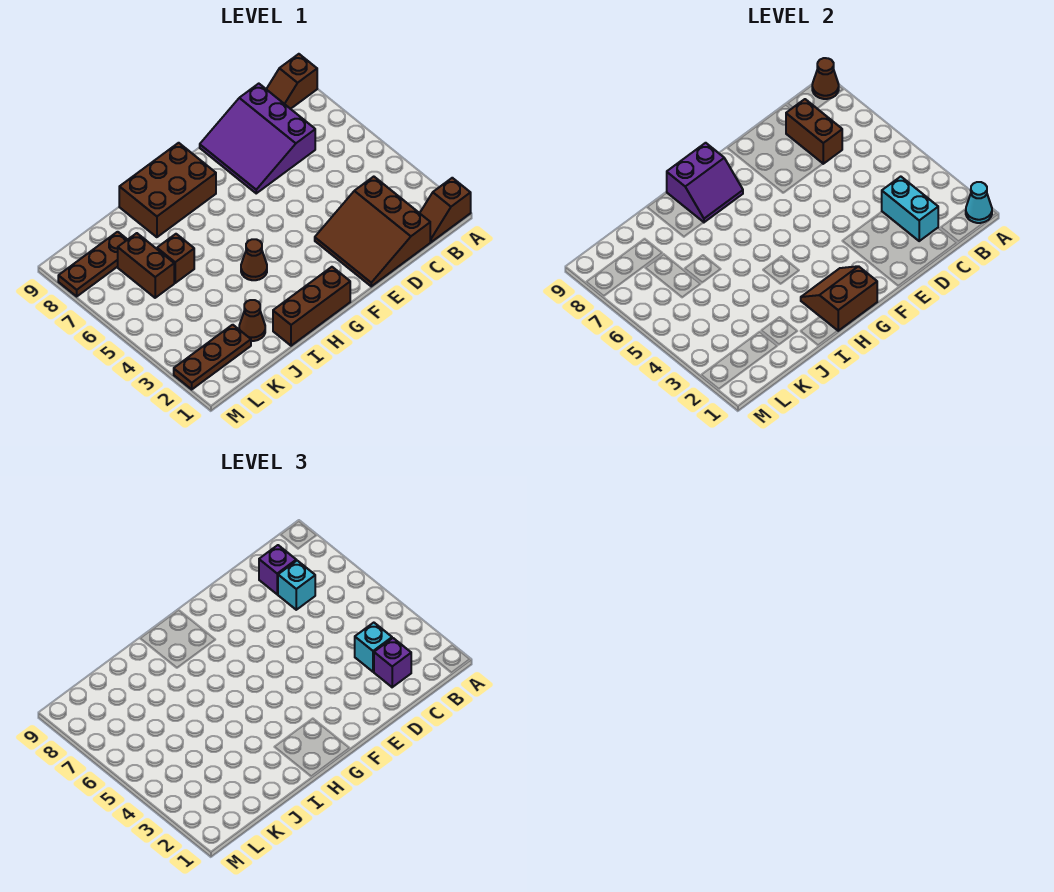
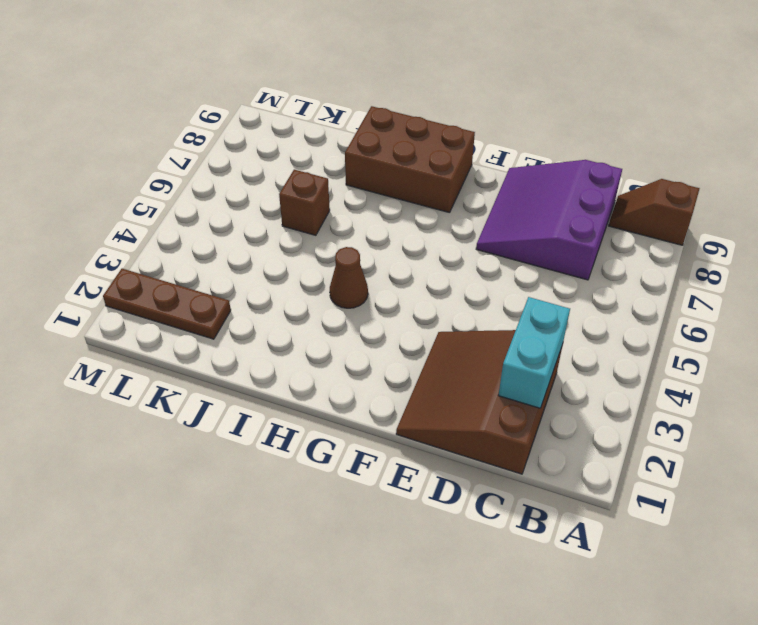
none -> brown slope A1:B1 level 1 top A
none -> brown brick G1:I1 level 1
none -> brown cone J2 level 1

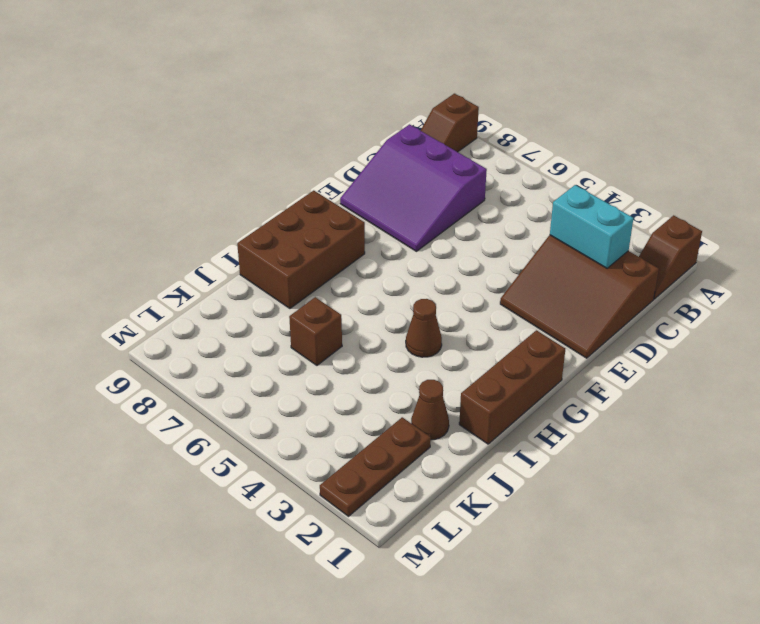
none -> brown brick K6:K7 level 1
none -> brown plate K8:M8 level 1
none -> cyan cone A1 level 2

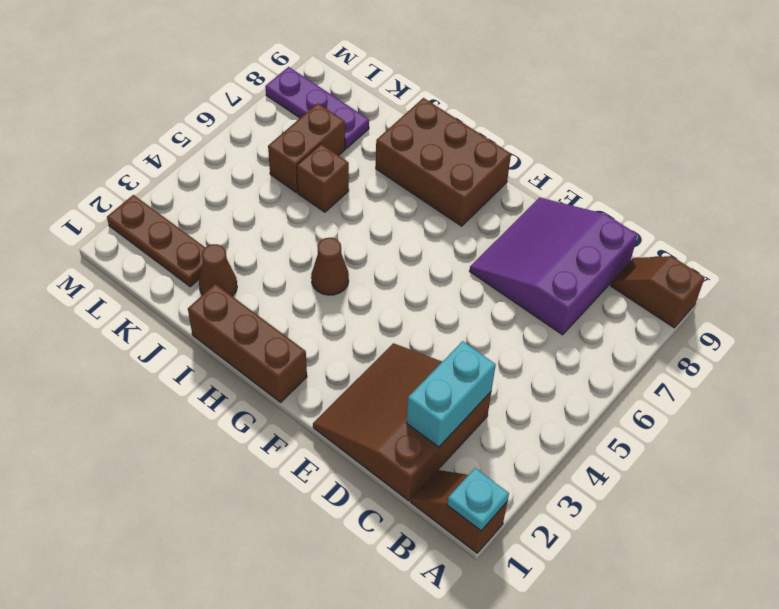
cyan plate A1 level 2 -> cyan cone A1 level 2
purple plate K8:M8 level 1 -> brown plate K8:M8 level 1
none -> brown cone A9 level 2
none -> brown brick C7:C8 level 2
none -> brown slope G1:H2 level 2 top 1

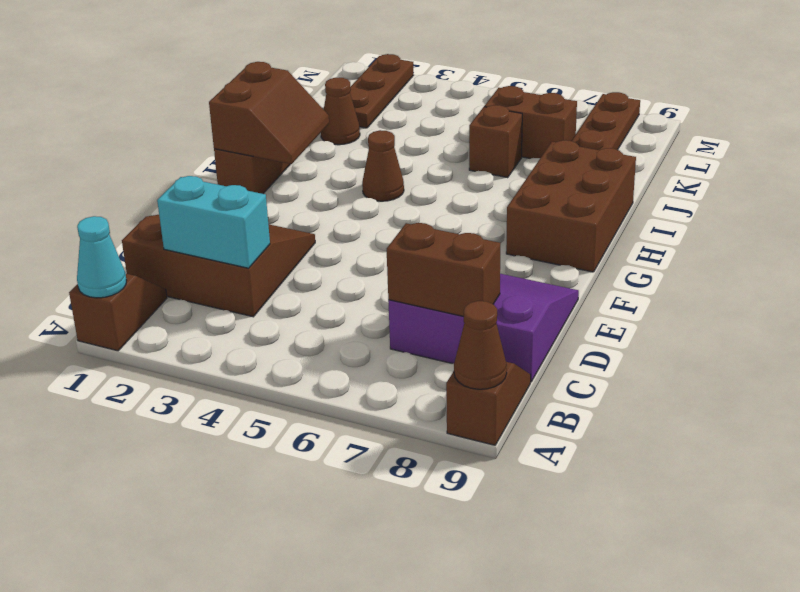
none -> purple slope G8:H9 level 2 top 9
none -> purple brick C2 level 3
none -> cyan brick C3 level 3

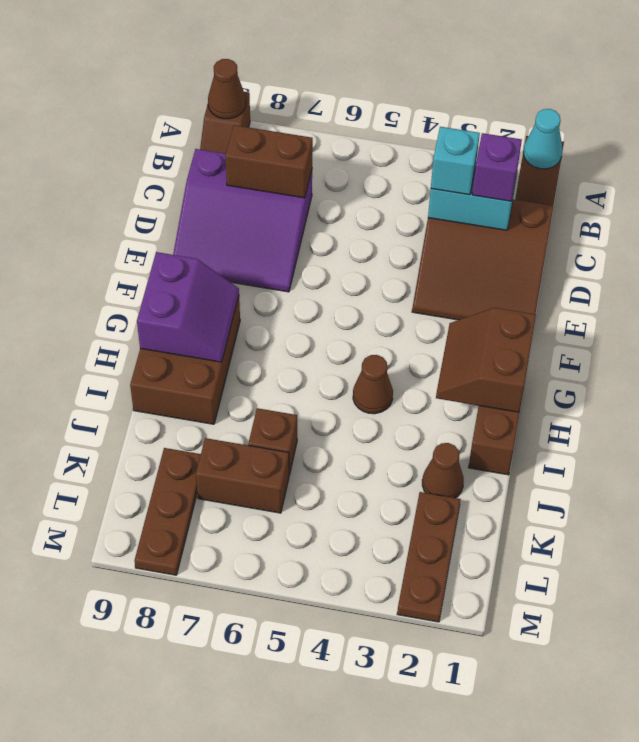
none -> cyan brick C7 level 3
none -> purple brick C8 level 3

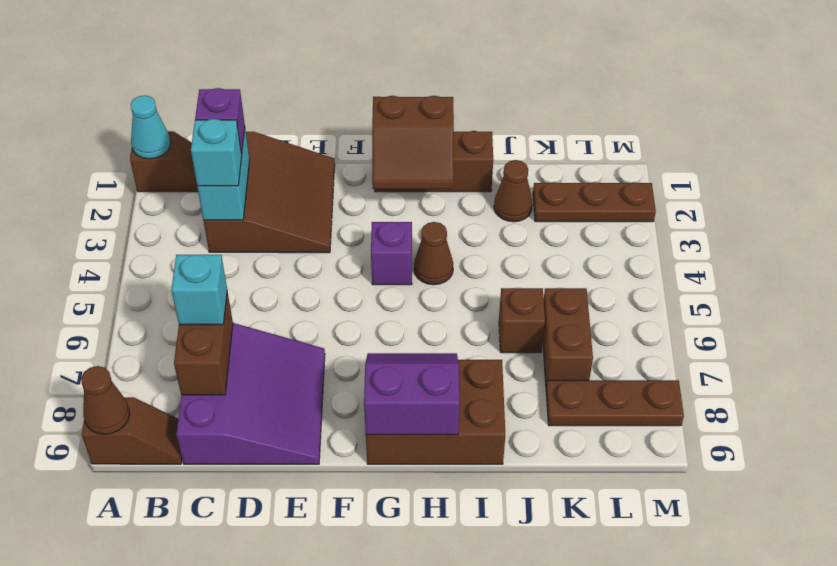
purple brick G4 level 1 -> purple brick C8 level 3

